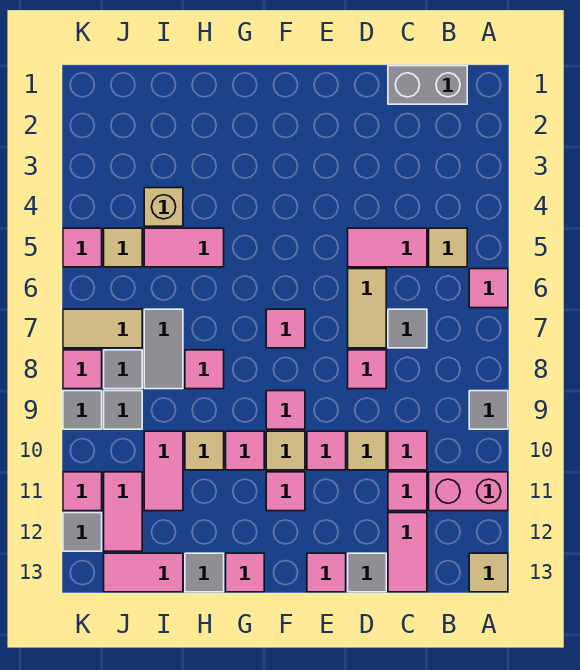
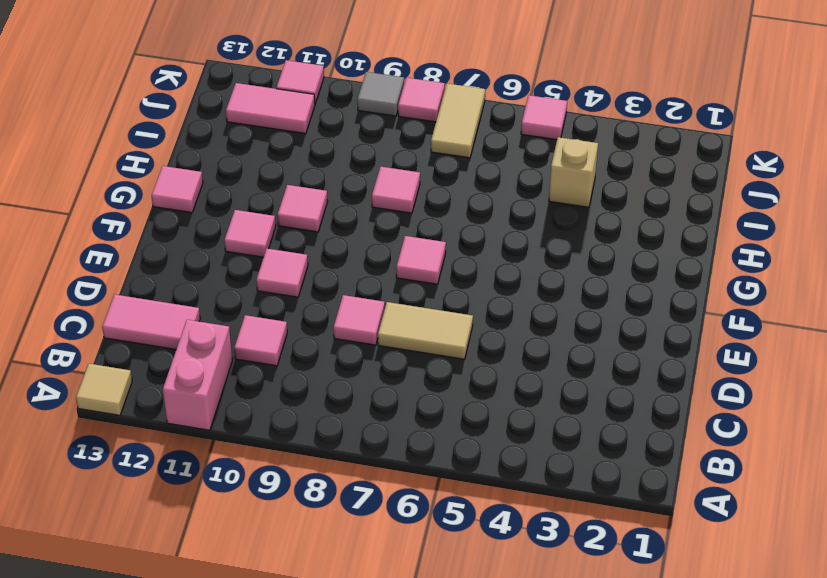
none -> pink tile A6 level 1
none -> grey tile A9 level 1
none -> grey brick B1:C1 level 1
none -> tan tile B5 level 1

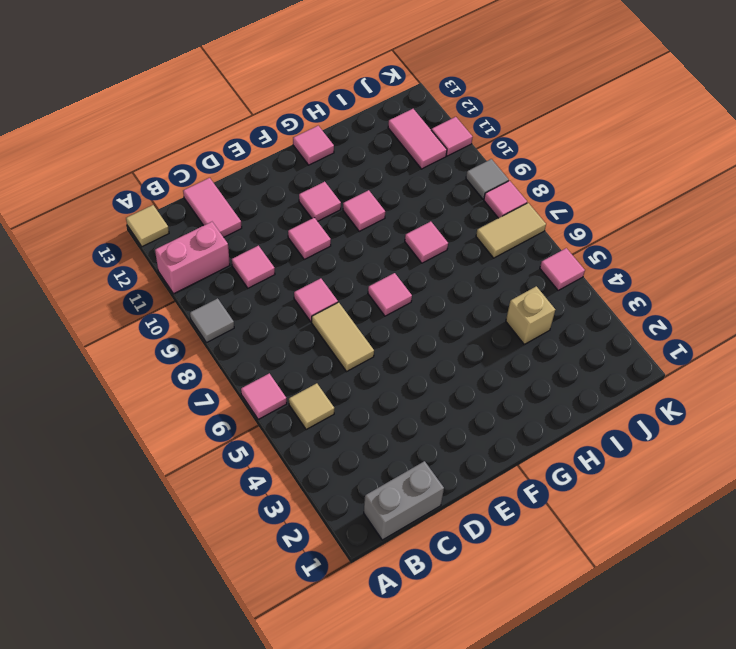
none -> pink tile C5:D5 level 1
none -> grey tile C7 level 1
none -> pink tile C11 level 1
none -> tan tile D10 level 1

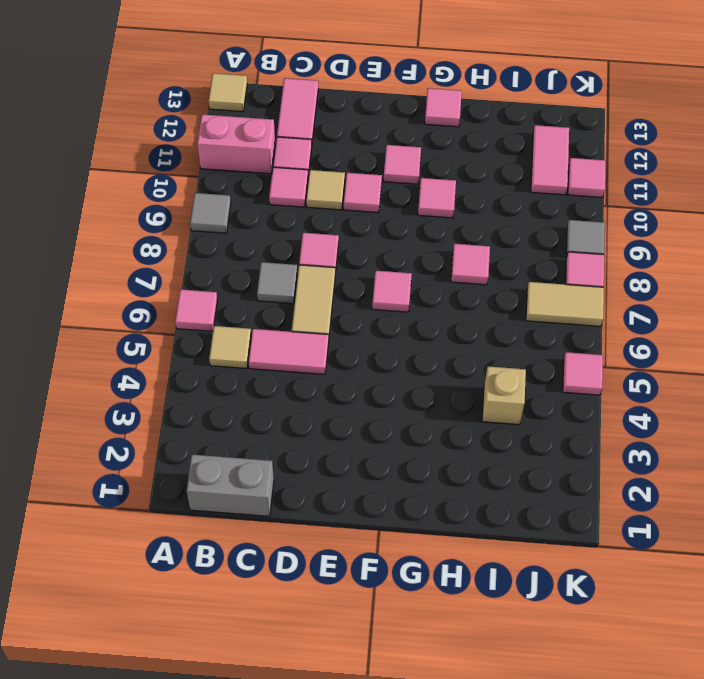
none -> grey tile D13 level 1
none -> pink tile E13 level 1
none -> pink tile F9 level 1
none -> tan tile F10 level 1

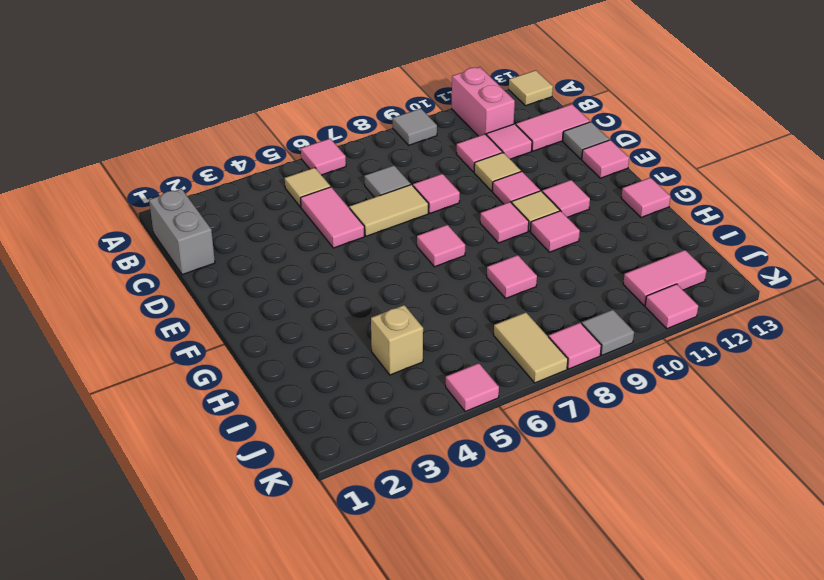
none -> pink tile H5:I5 level 1
none -> tan tile H10 level 1
none -> grey tile H13 level 1
none -> grey tile I7:I8 level 1

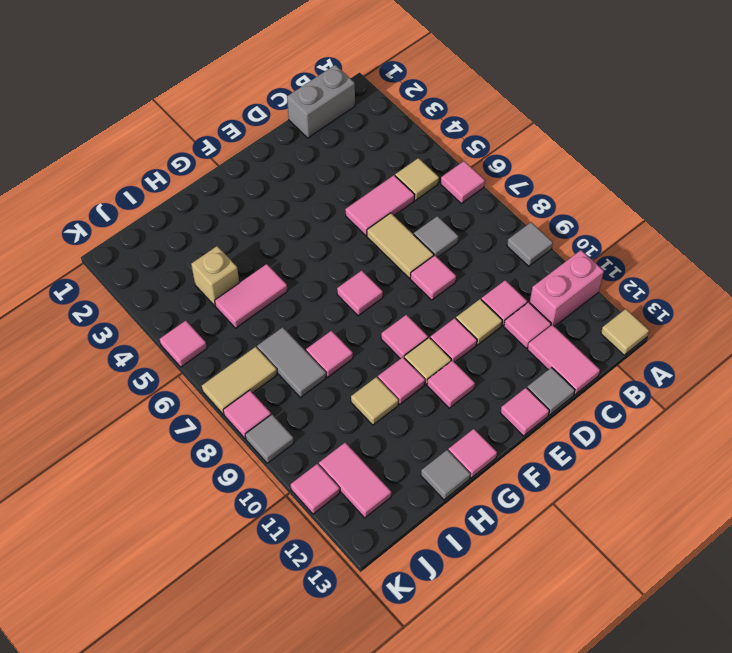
none -> pink tile I10:I11 level 1
none -> pink tile I13:J13 level 1
none -> tan tile J5 level 1
none -> grey tile J8 level 1

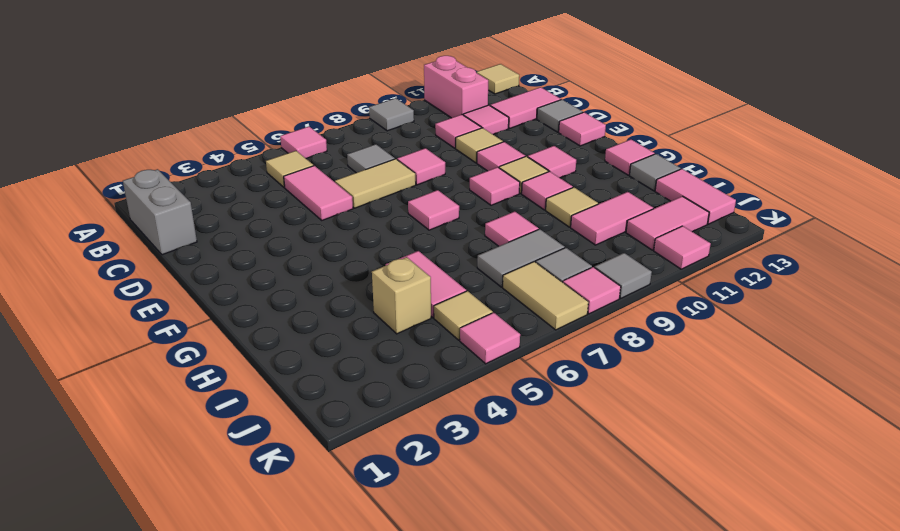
none -> grey tile J9 level 1
none -> grey tile K12 level 1

